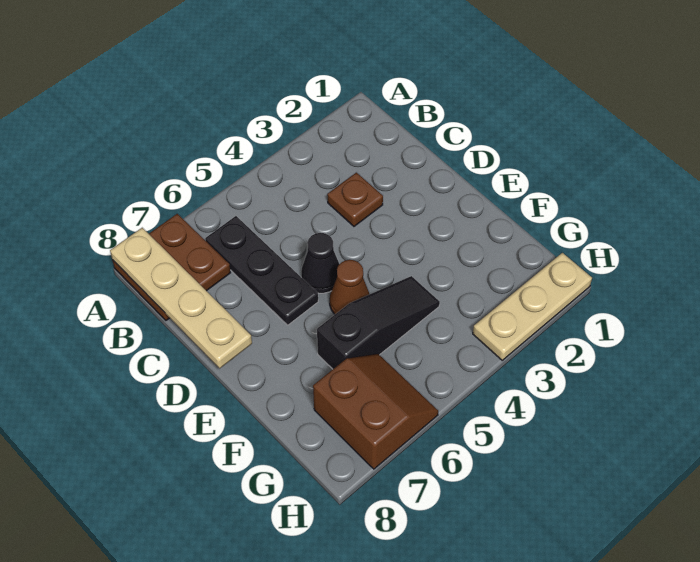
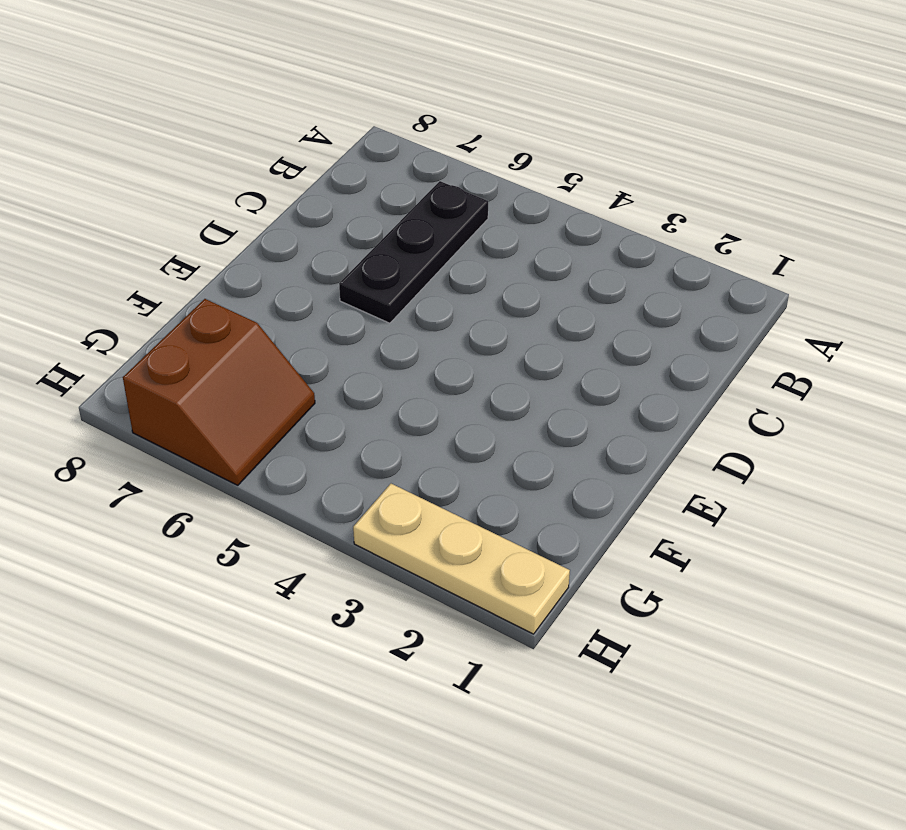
none -> brown plate A7:B8 level 1
none -> brown plate C3 level 1

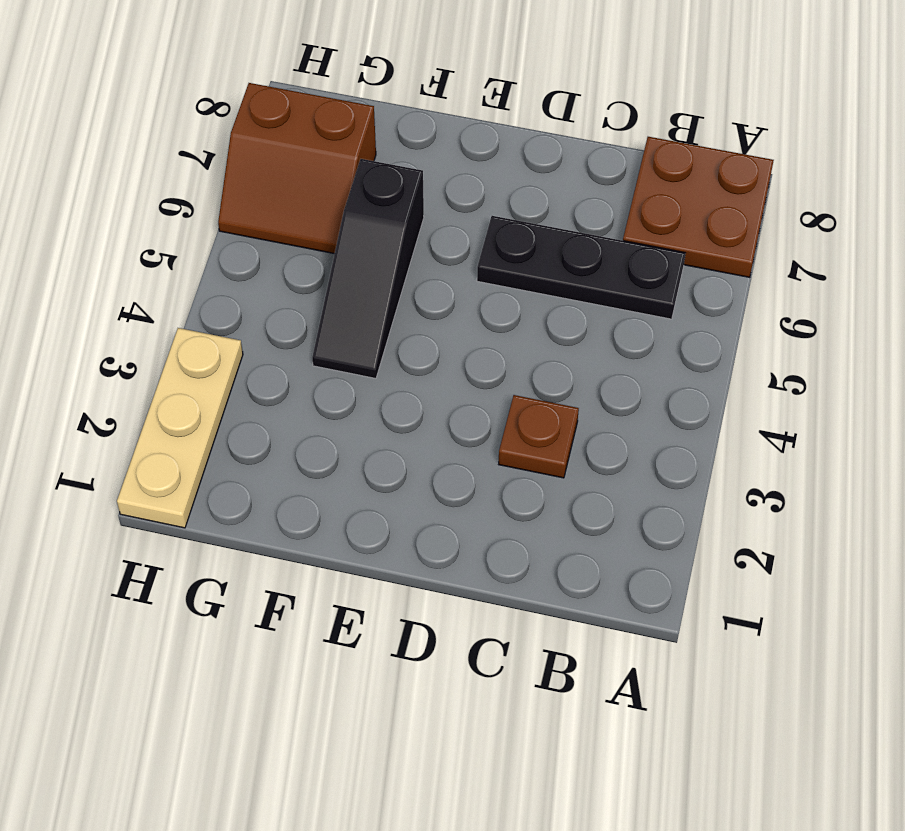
none -> black cone D5 level 1
none -> brown cone E5 level 1

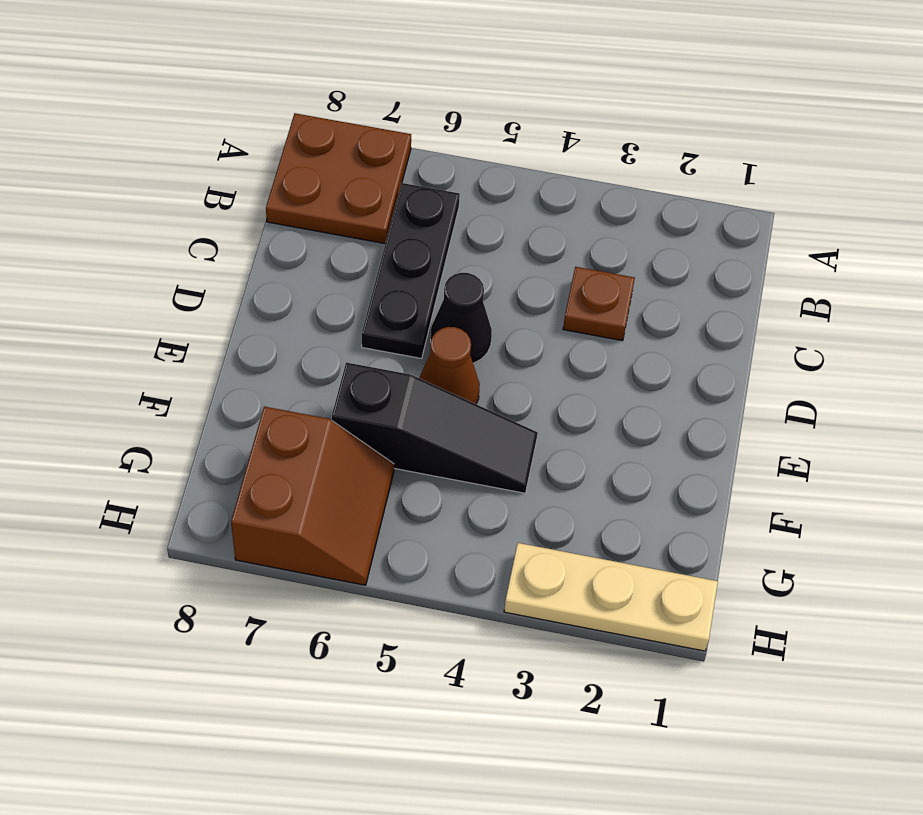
none -> tan plate A8:D8 level 2

